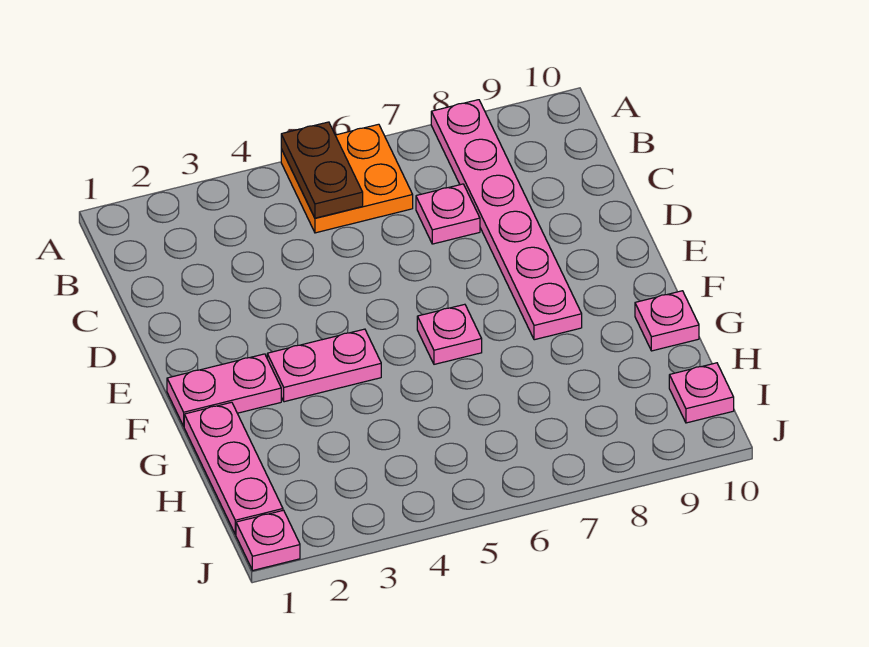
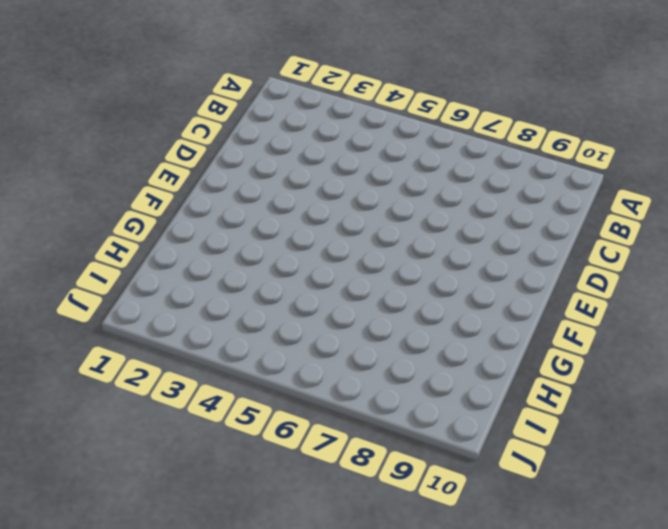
none -> orange plate A5:B6 level 1
none -> pink plate A8:F8 level 1

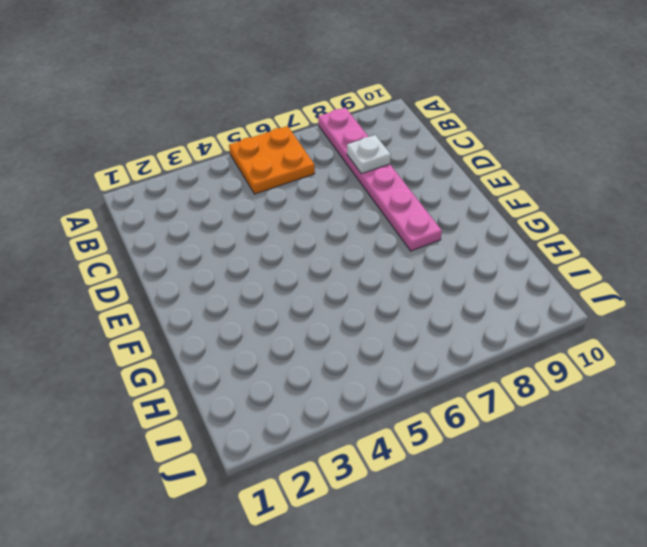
white plate C8 level 2 -> none
none -> pink plate C7 level 1
none -> pink plate F1:F2 level 1

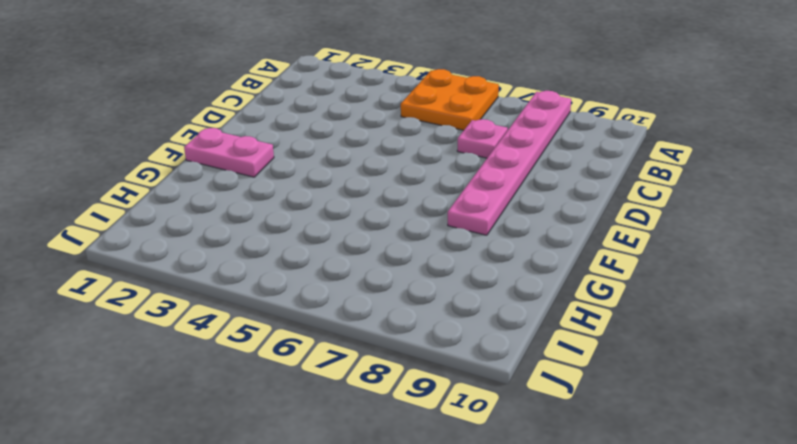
none -> pink plate F3:F4 level 1
none -> pink plate F6 level 1

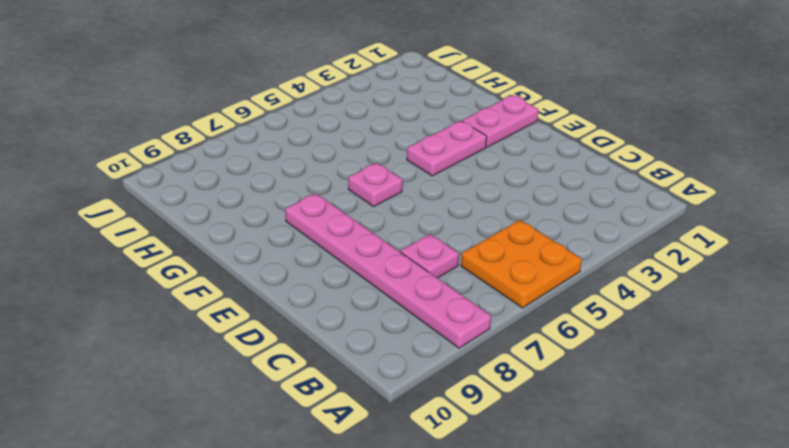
none -> pink plate G1:I1 level 1
none -> pink plate G10 level 1

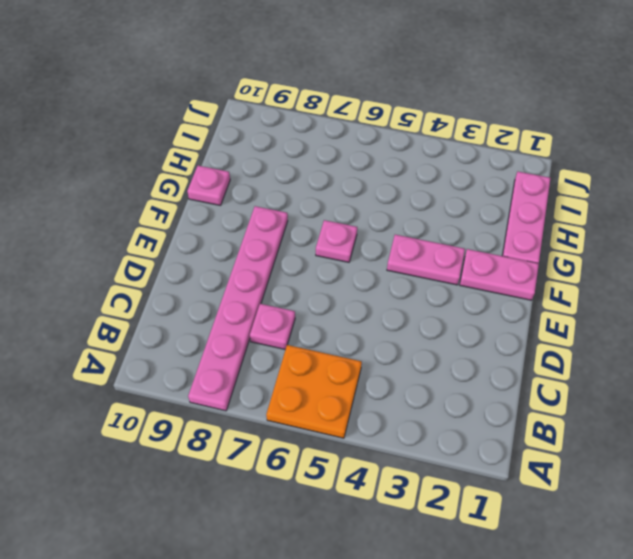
none -> pink plate I10 level 1
none -> pink plate J1 level 1

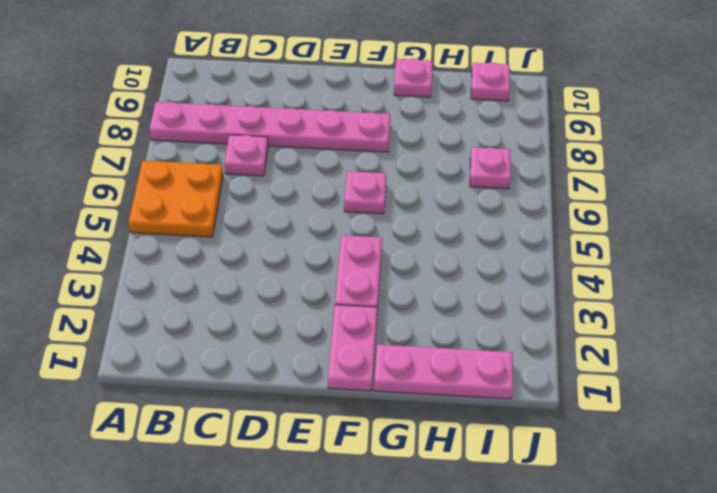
pink plate I7 level 1 -> pink plate J1 level 1
none -> brown plate A5:B5 level 2

